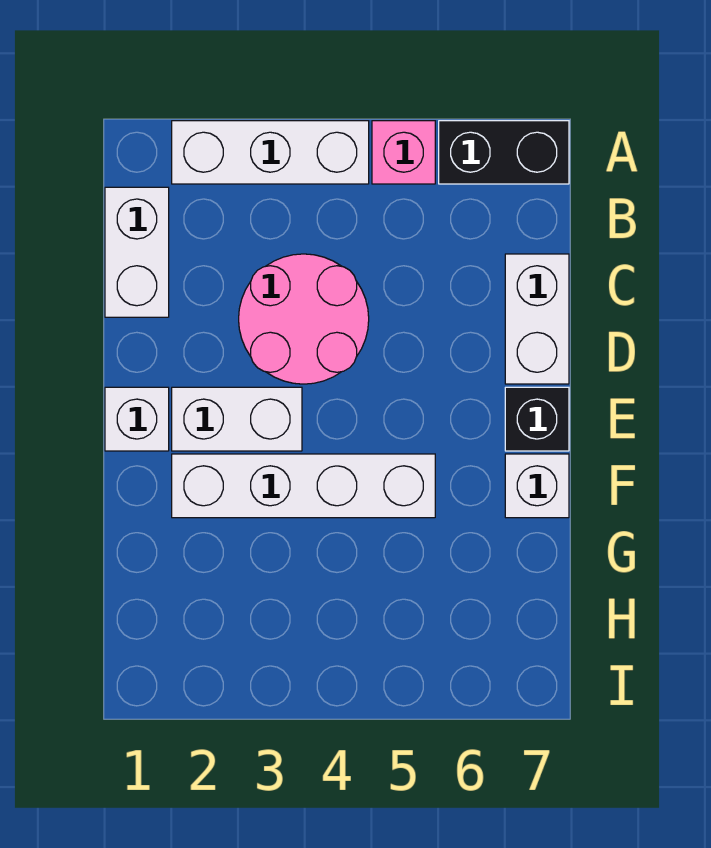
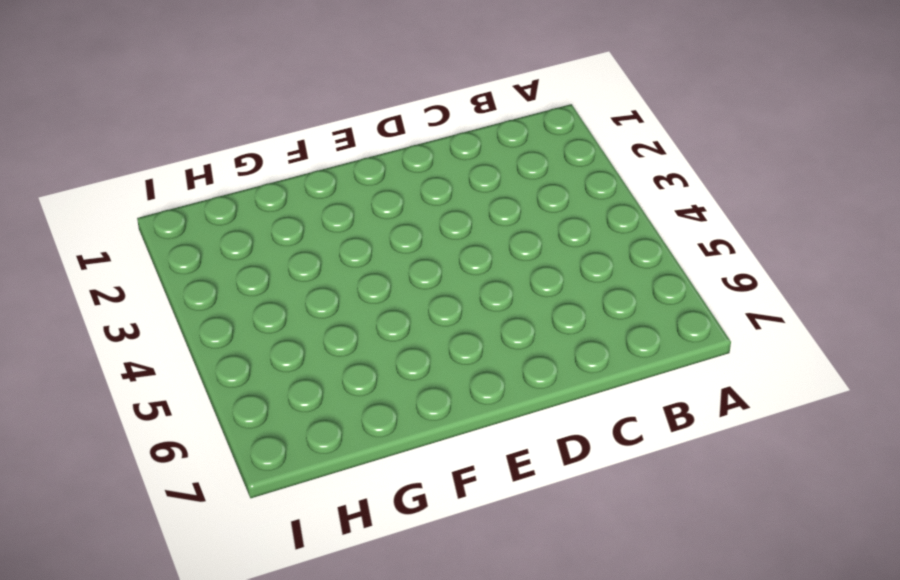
none -> white brick A2:A4 level 1
none -> pink brick A5 level 1

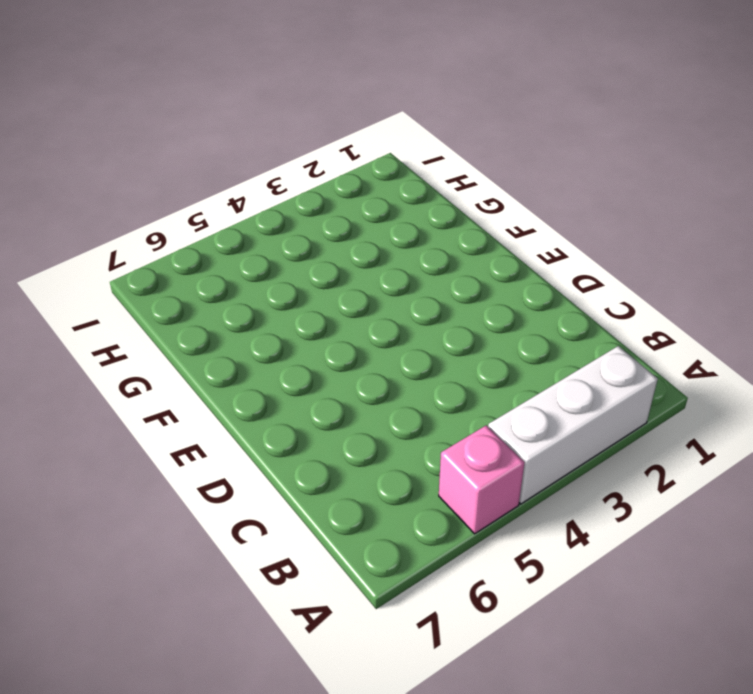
none -> black brick A6:A7 level 1
none -> white brick B1:C1 level 1

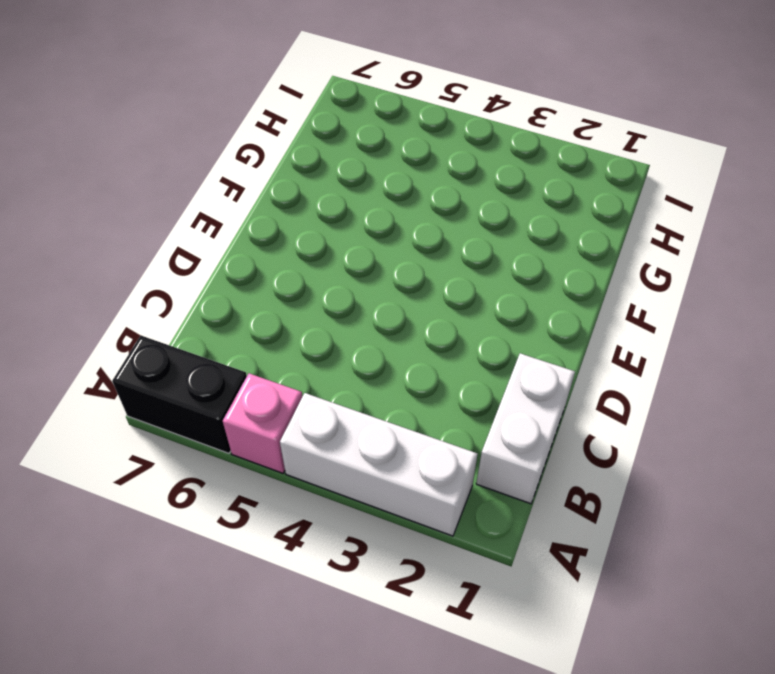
none -> pink round brick C3:D4 level 1
none -> white brick C7:D7 level 1

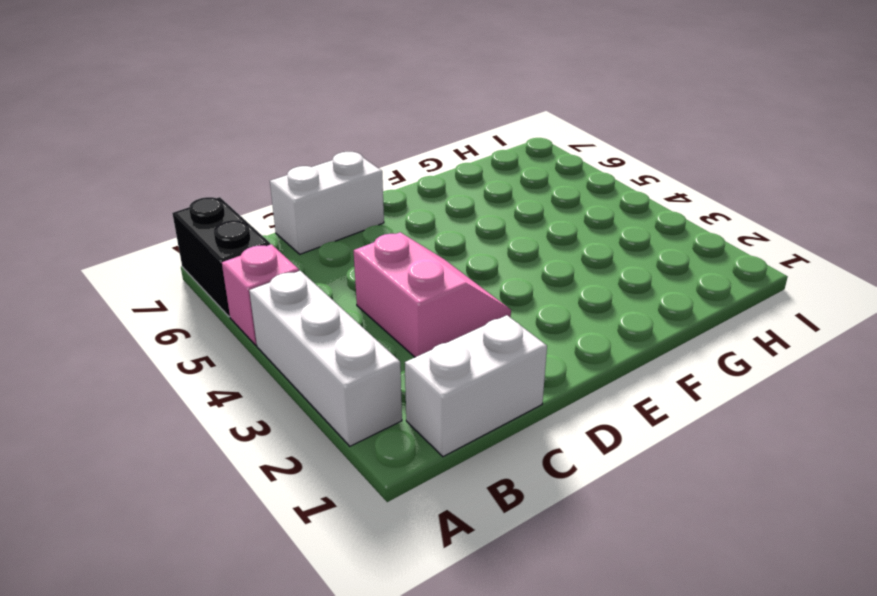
pink slope C3:D4 level 1 top C -> pink round brick C3:D4 level 1
none -> white brick E1 level 1
none -> white brick E2:E3 level 1

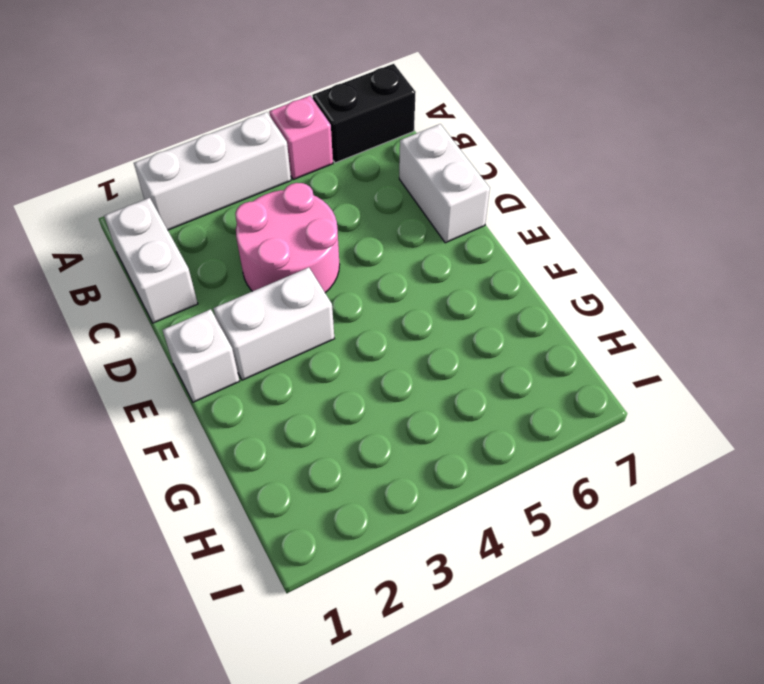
none -> black brick E7 level 1
none -> white brick F2:F5 level 1

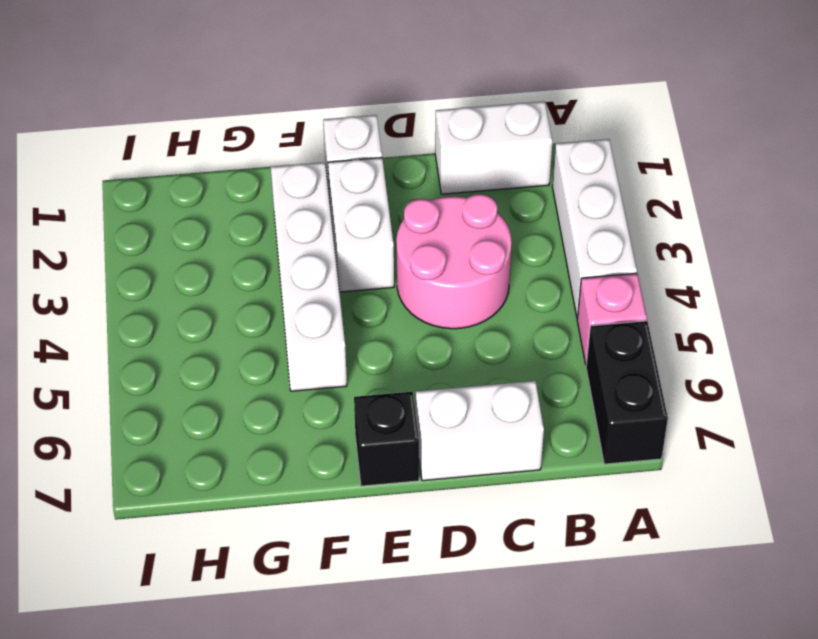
none -> white brick F7 level 1

